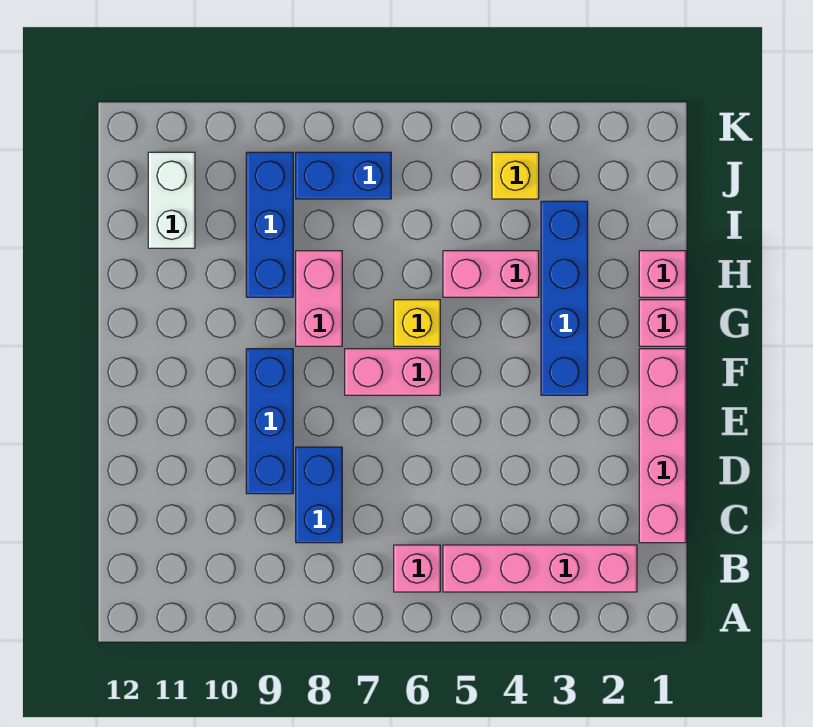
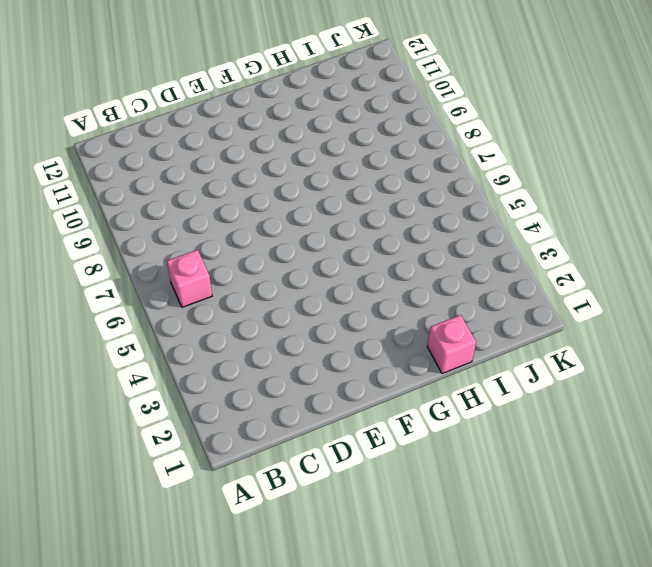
none -> pink brick B2:B5 level 1
none -> pink brick C1:F1 level 1
none -> blue brick C8:D8 level 1

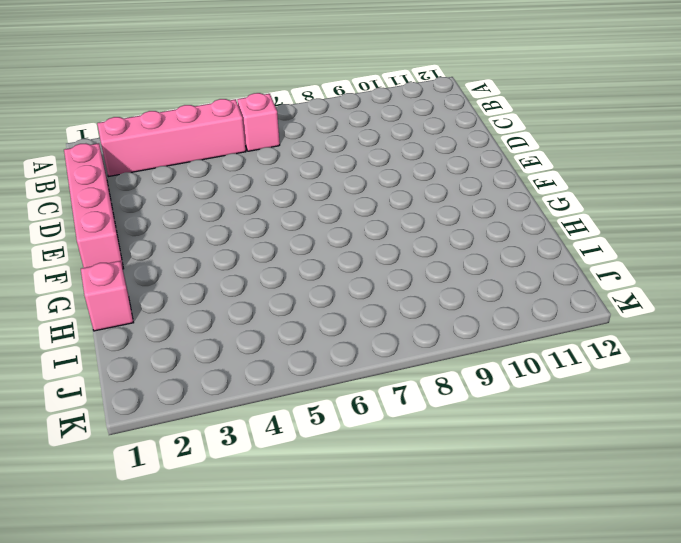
none -> blue brick C8:D8 level 1
none -> blue brick D9:F9 level 1
none -> blue brick F3:I3 level 1

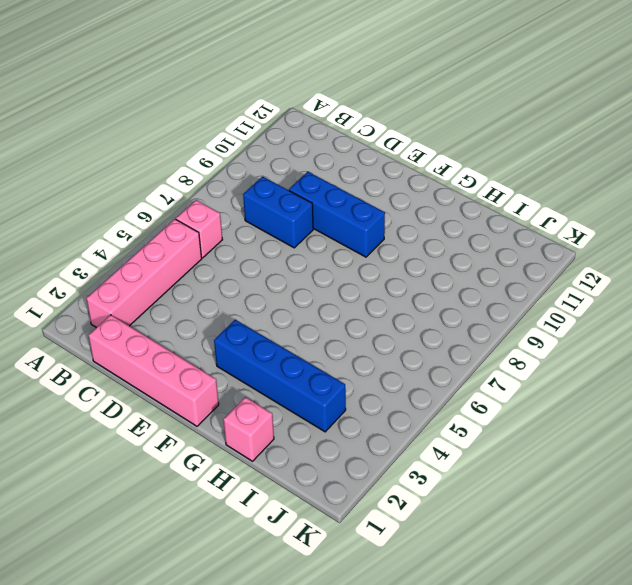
none -> pink brick F6:F7 level 1
none -> pink brick G1 level 1
none -> yellow brick G6 level 1

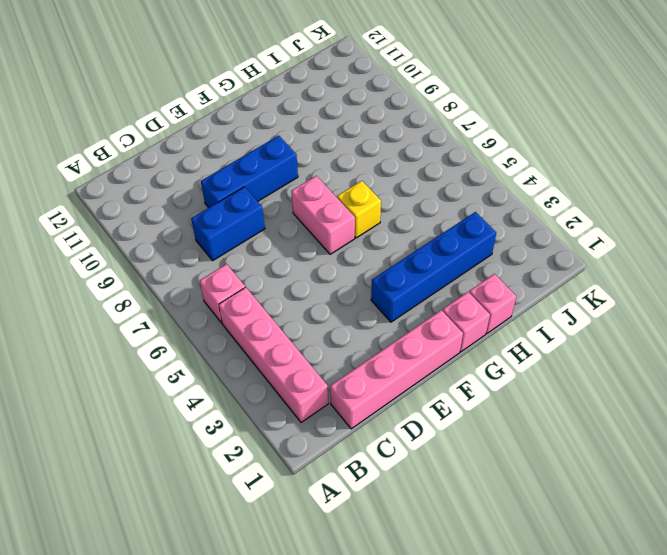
none -> pink brick G8:H8 level 1
none -> pink brick H4:H5 level 1
none -> blue brick H9:J9 level 1

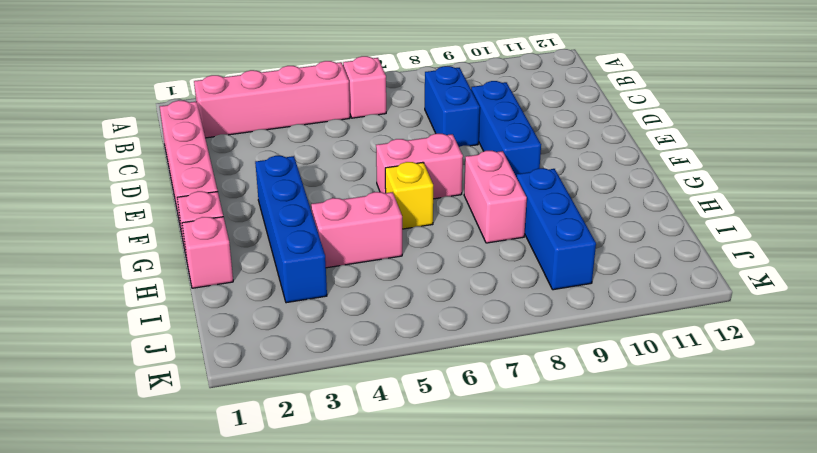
none -> white brick I11:J11 level 1
none -> yellow brick J4 level 1
none -> blue brick J7:J8 level 1

